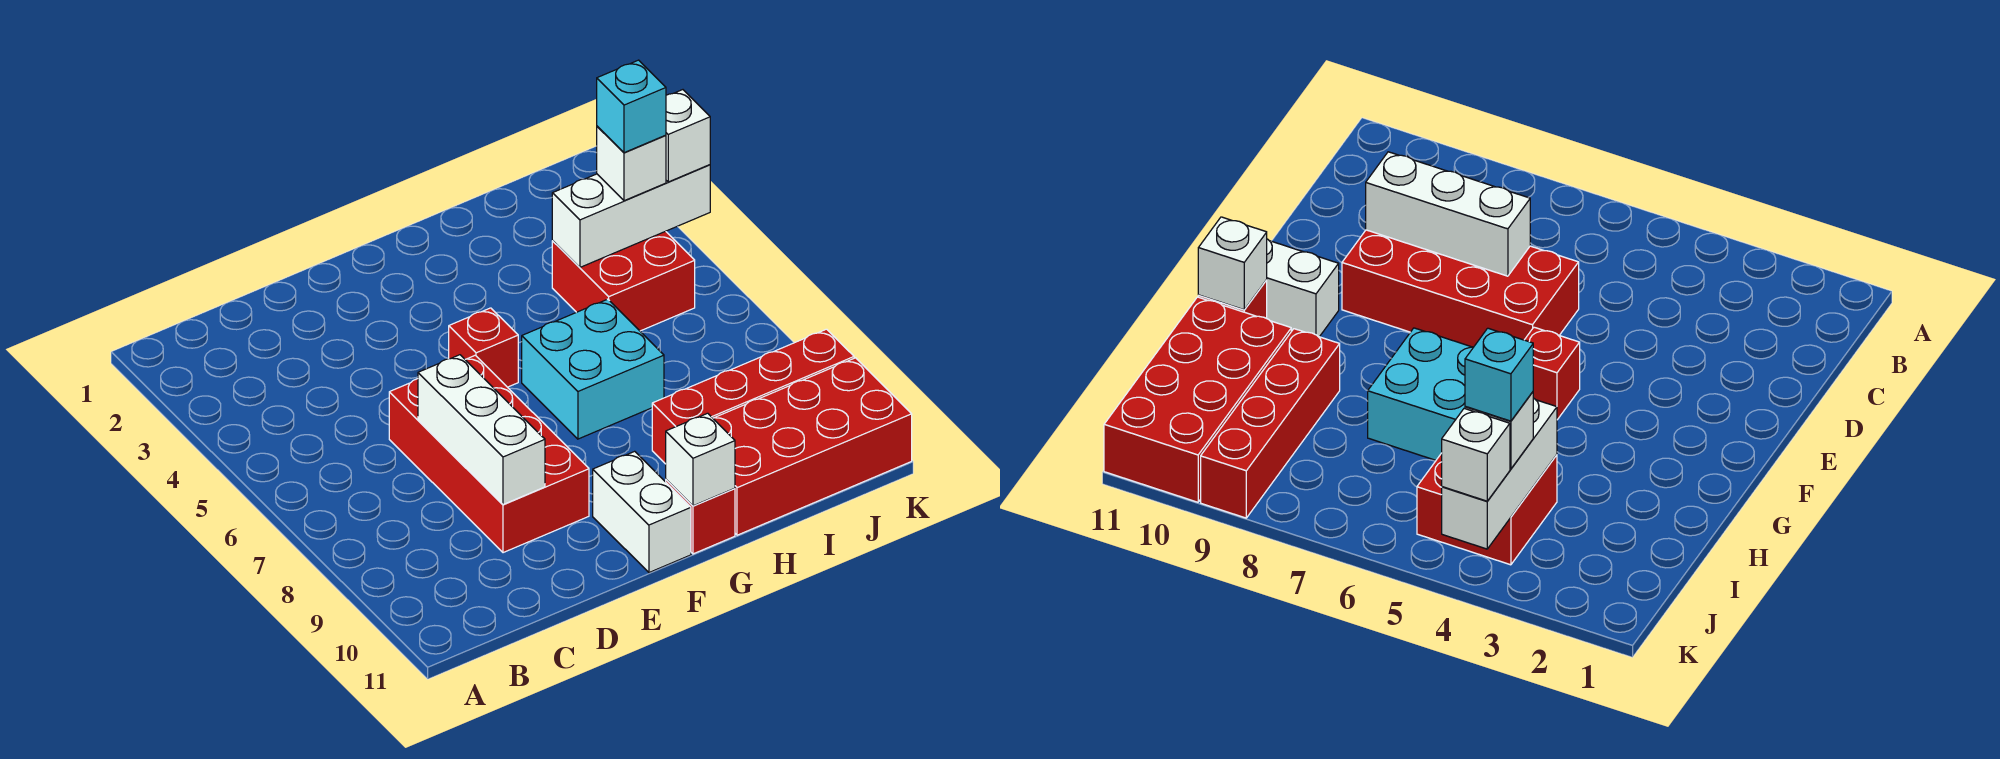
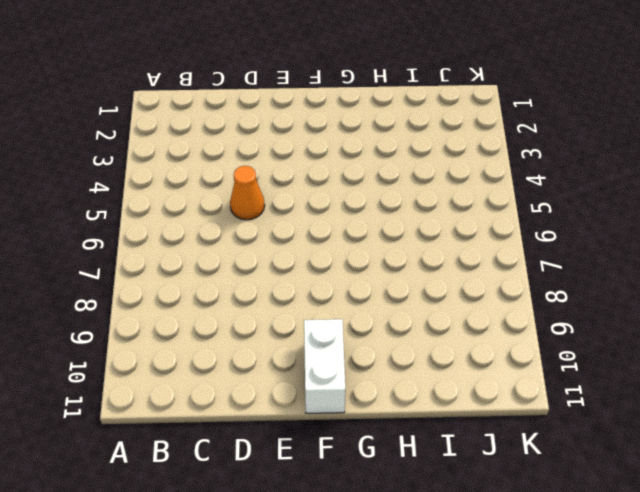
orange cone D5 level 1 -> none
none -> red brick D6:E9 level 1
none -> red brick F5 level 1
none -> cyan brick G6:H7 level 1

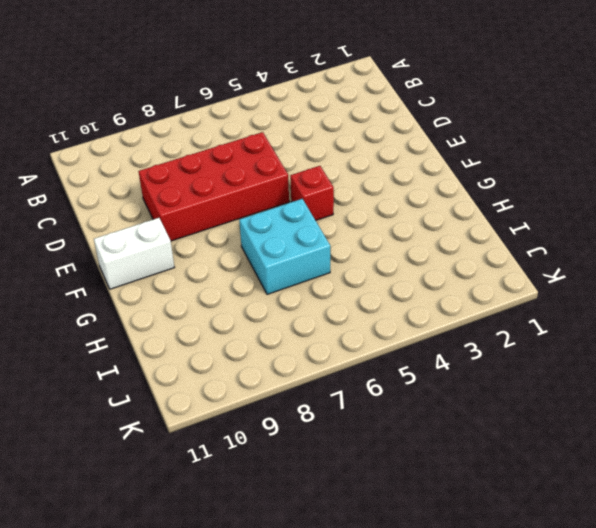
none -> red brick G11 level 1
none -> red brick H9:K9 level 1
none -> red brick H10:K11 level 1

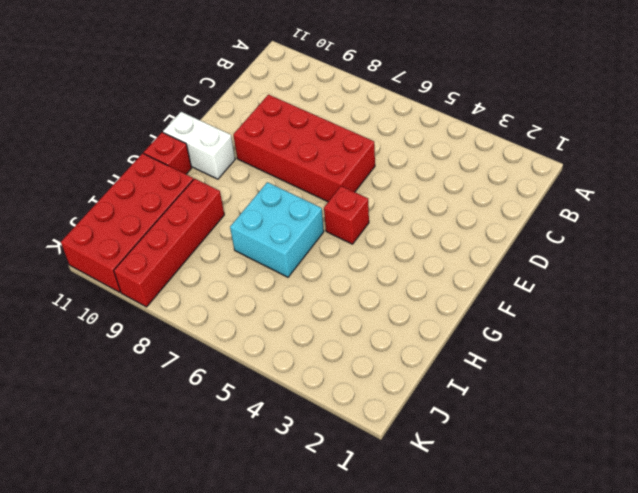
none -> red brick I4:J5 level 1
none -> white brick D7:D9 level 2
none -> white brick G11 level 2

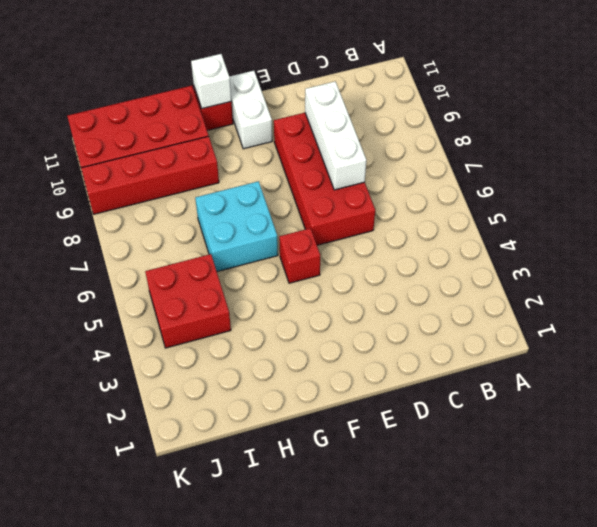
none -> white brick I4:K4 level 2
none -> white brick J4 level 3
none -> white brick K4 level 3

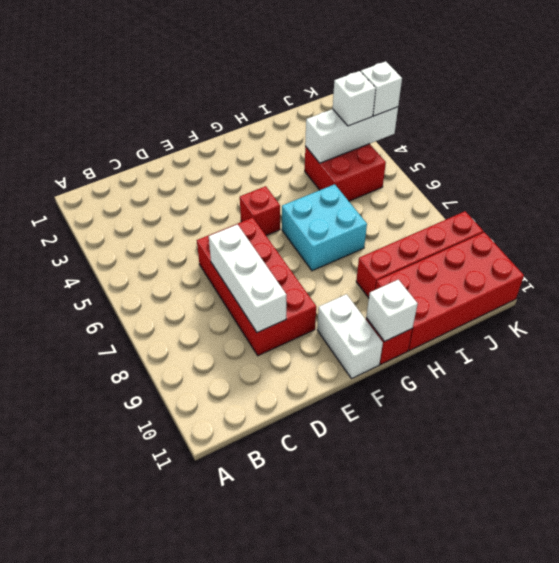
none -> cyan brick J4 level 4

